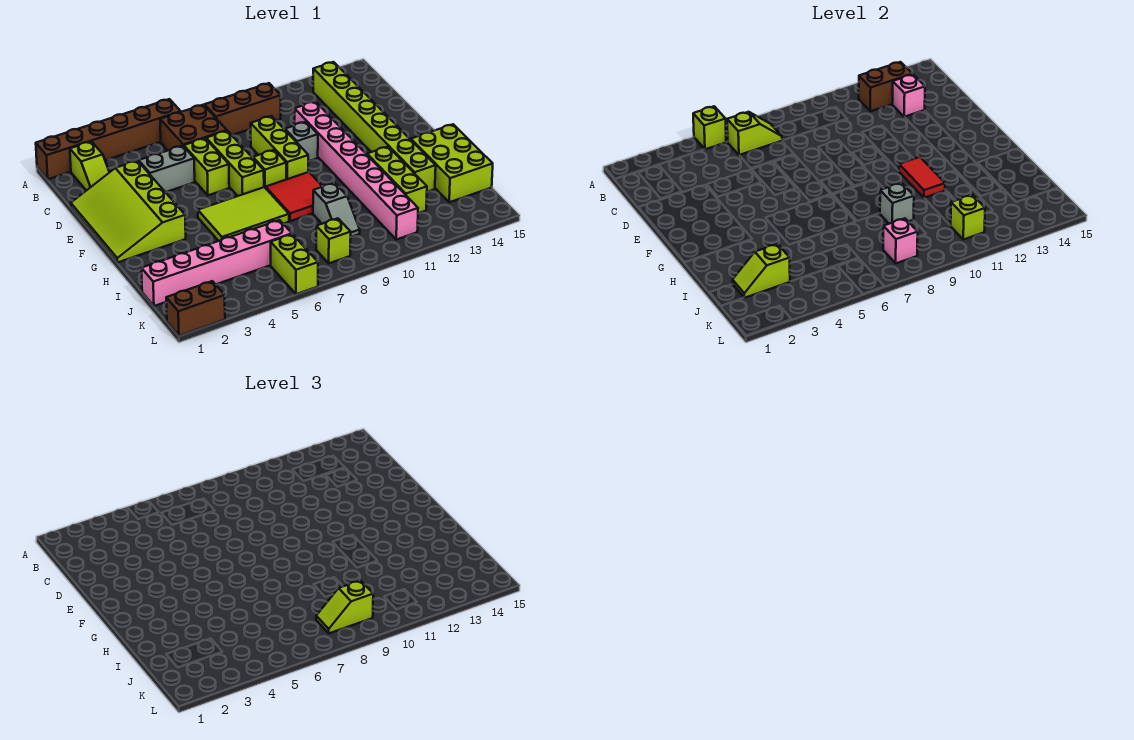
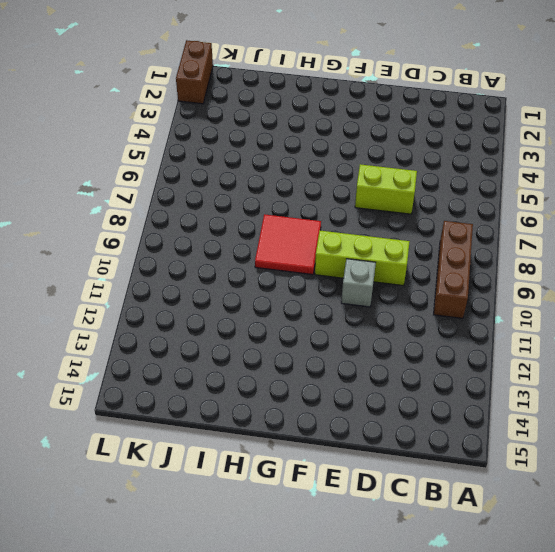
none -> brown brick A1:A6 level 1
none -> lime slope B2:C2 level 1 top B
none -> brown brick B6:C7 level 1
none -> lime brick B13:I13 level 1

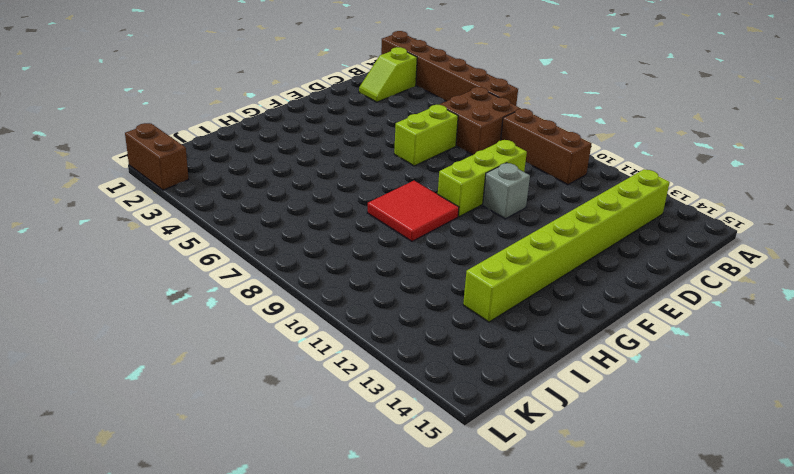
none -> lime slope D1:G3 level 1 top 3
none -> grey brick D4:D5 level 1
none -> lime brick D7:F7 level 1
none -> pink brick D11:K11 level 1

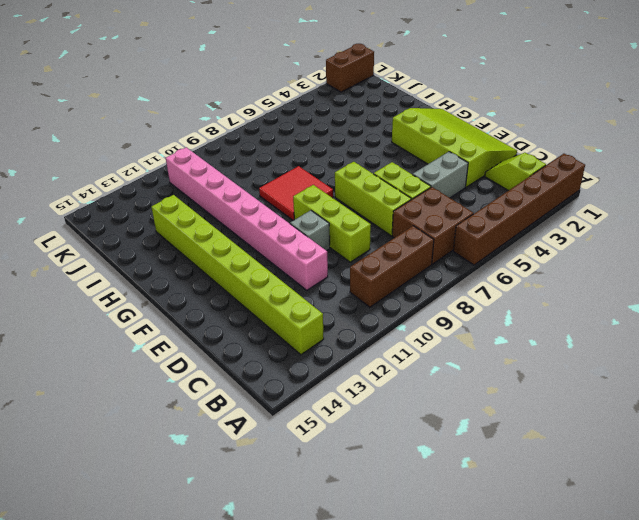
none -> lime brick F8 level 1
none -> lime tile G5:H7 level 1
none -> lime brick H12:J12 level 1
none -> lime brick H14:J15 level 1

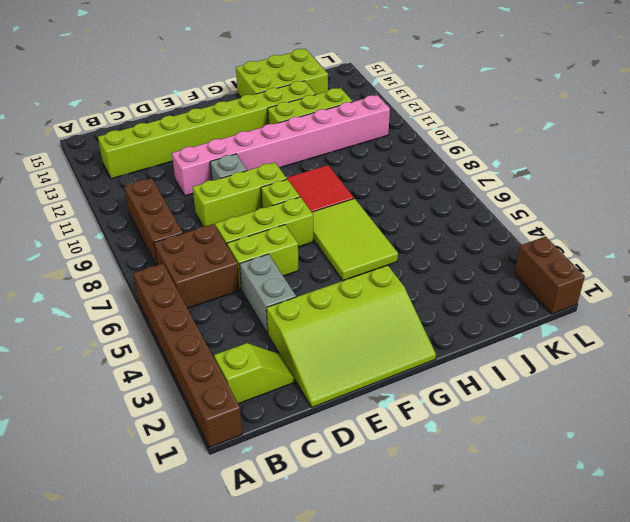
none -> grey slope I9:J9 level 1 top I
none -> pink brick J1:J6 level 1
none -> lime brick K6:L6 level 1
none -> lime brick K8 level 1

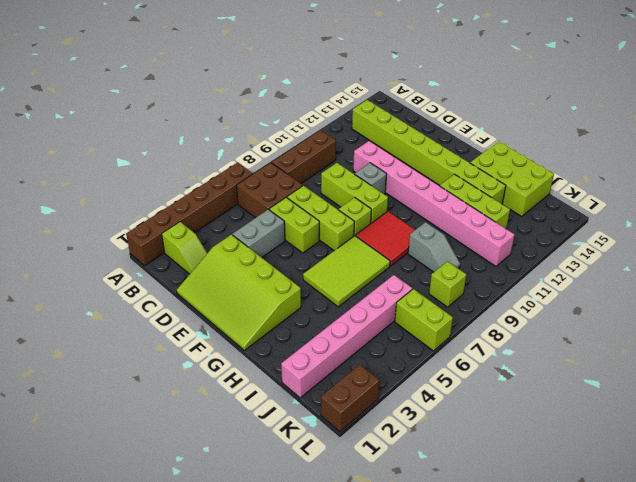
none -> lime brick A5 level 2
none -> lime slope B6:B7 level 2 top 6
none -> brown brick B12:B13 level 2
none -> pink brick C13 level 2

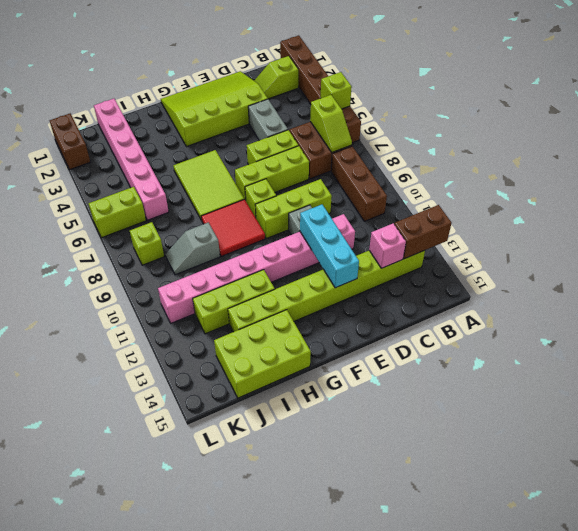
brown brick A13:B13 level 2 -> brown brick B12:B13 level 2
cyan brick E11:E13 level 2 -> none
none -> red tile G11:H11 level 2
none -> grey brick I9 level 2
none -> lime slope J2:J3 level 2 top 3
none -> pink brick K8 level 2

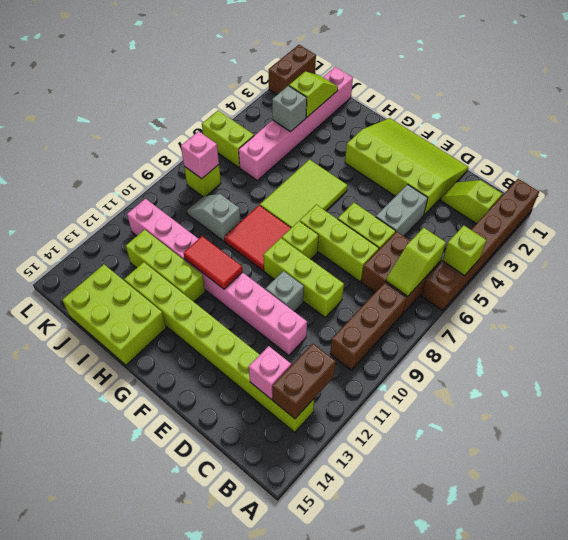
grey brick J4 level 2 -> grey brick I9 level 2
none -> lime brick K11 level 2
none -> lime slope K8:K9 level 3 top 9

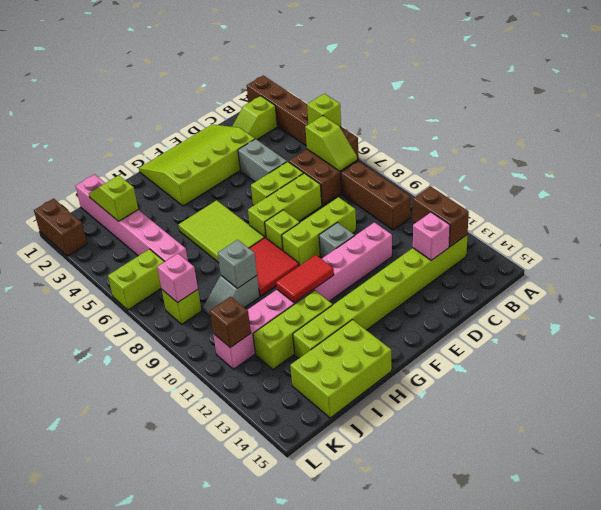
brown brick K11 level 2 -> lime brick K11 level 2
none -> lime slope K8:K9 level 3 top 9

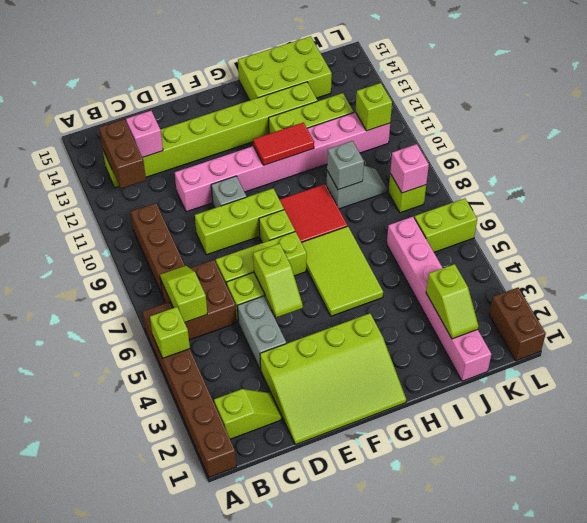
lime slope E5:E6 level 2 top 6 -> lime slope K8:K9 level 3 top 9

